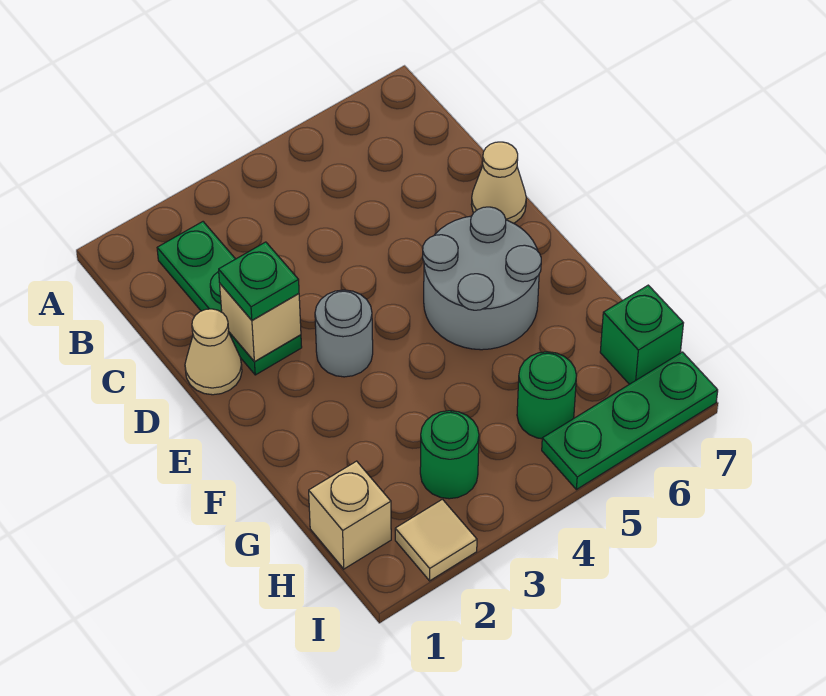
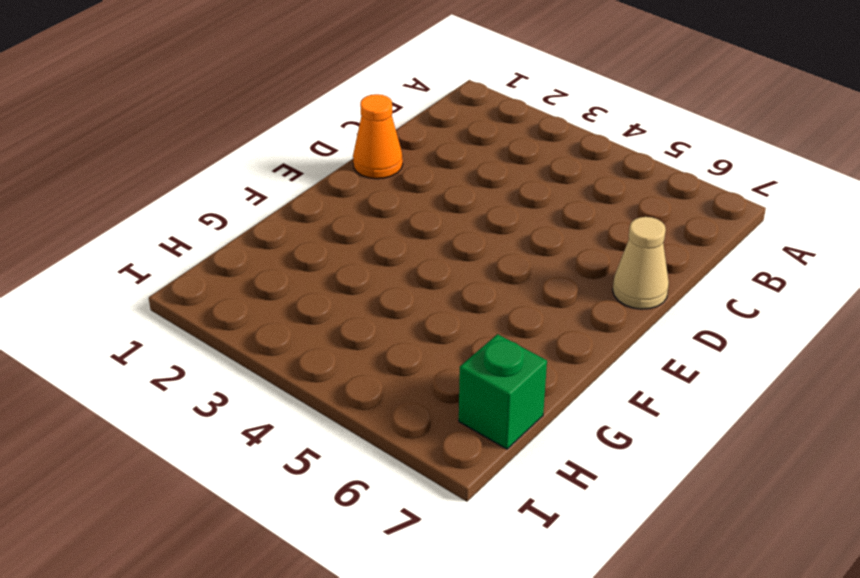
orange cone D1 level 1 -> tan cone D1 level 1
none -> green plate B2:D2 level 1
none -> grey round brick E3 level 1
none -> grey round brick E5:F6 level 1

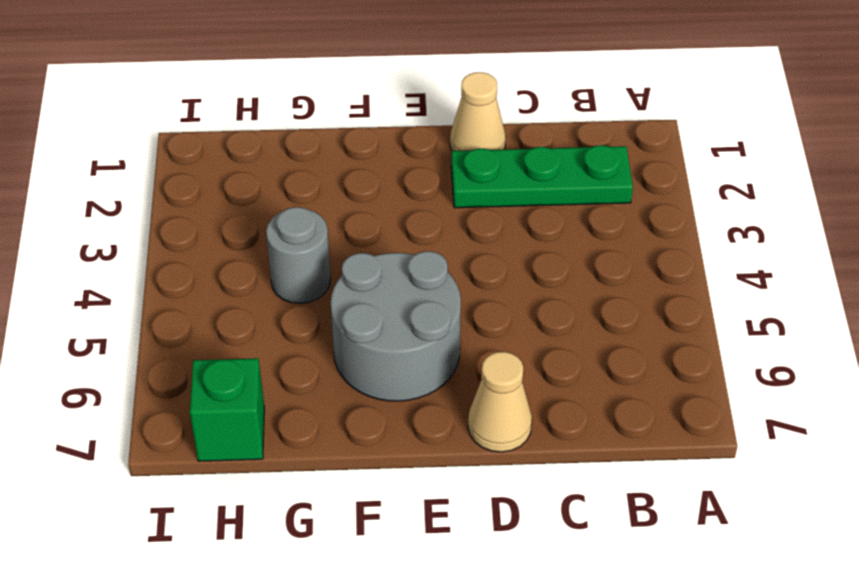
grey round brick G4 level 1 -> grey round brick E3 level 1
none -> tan brick H1 level 1
none -> green round brick H3 level 1
none -> green round brick H5 level 1

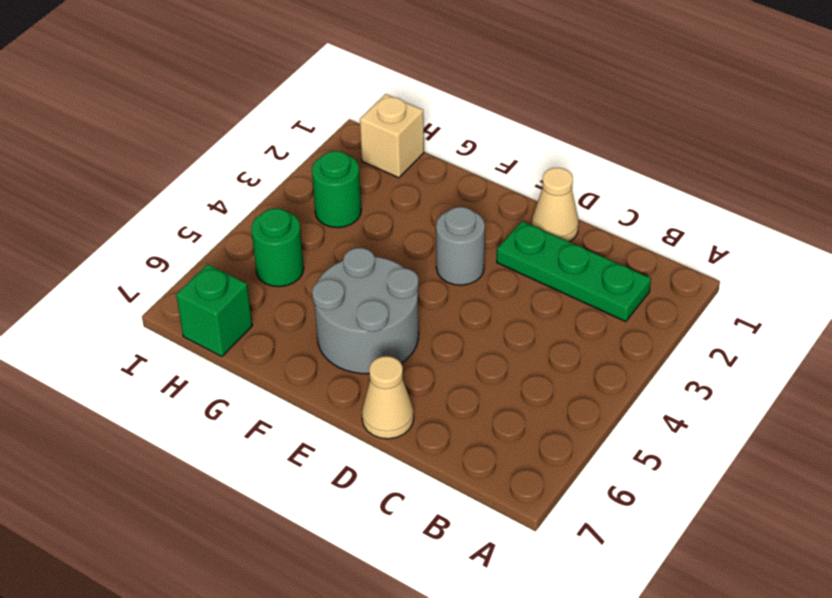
none -> tan tile I2 level 1
none -> green plate I5:I7 level 1
none -> tan brick D2 level 2

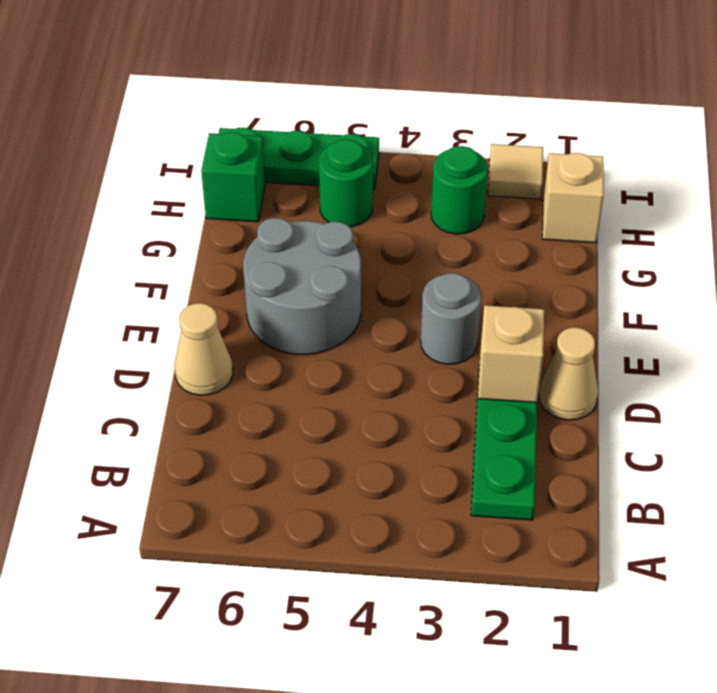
none -> green plate D2 level 3

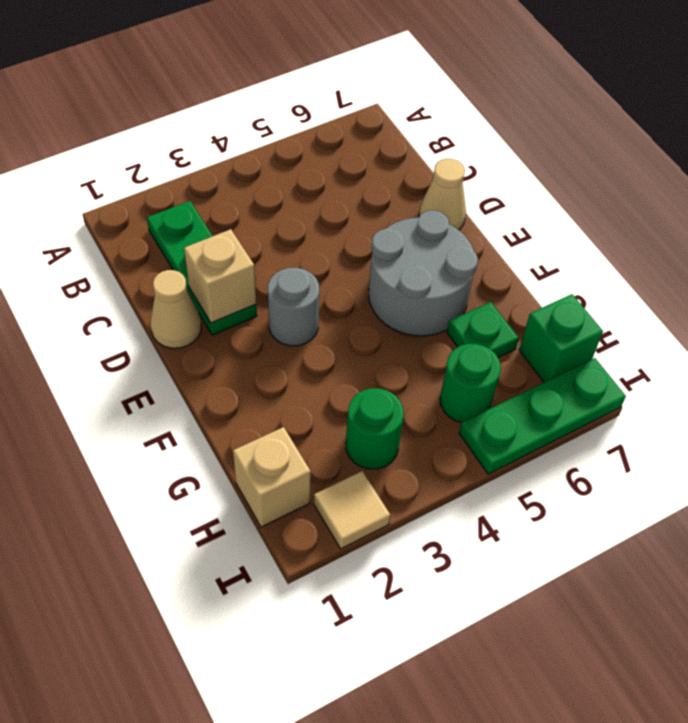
green plate G6 level 1 -> green plate D2 level 3

